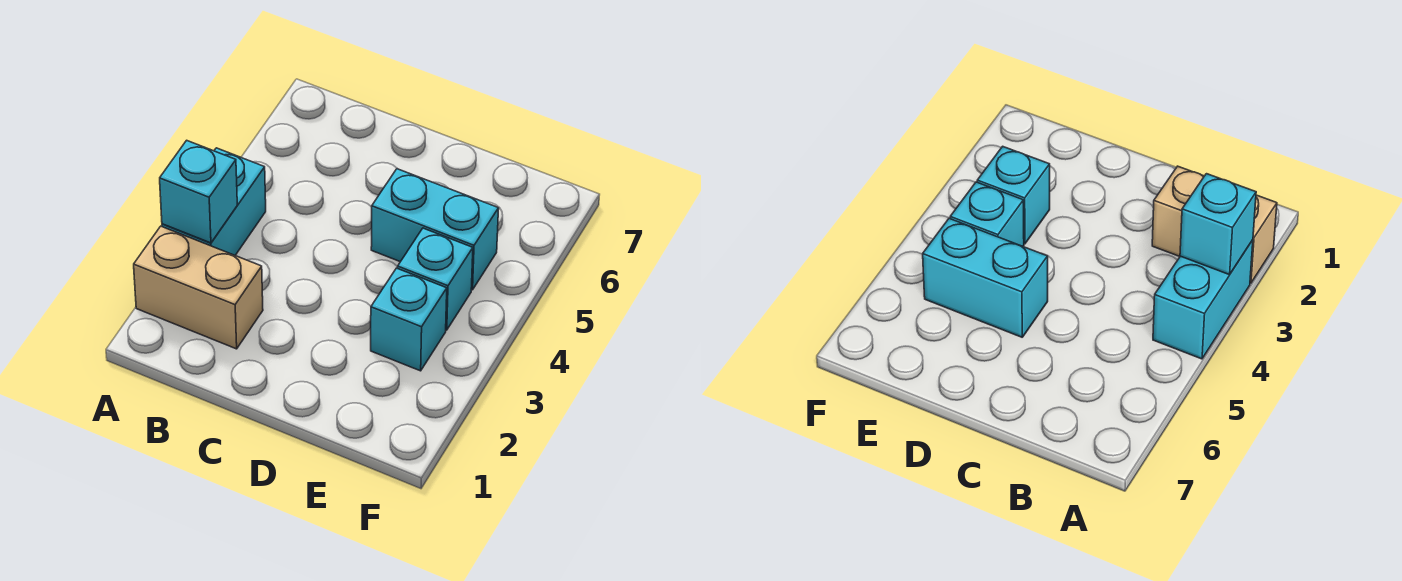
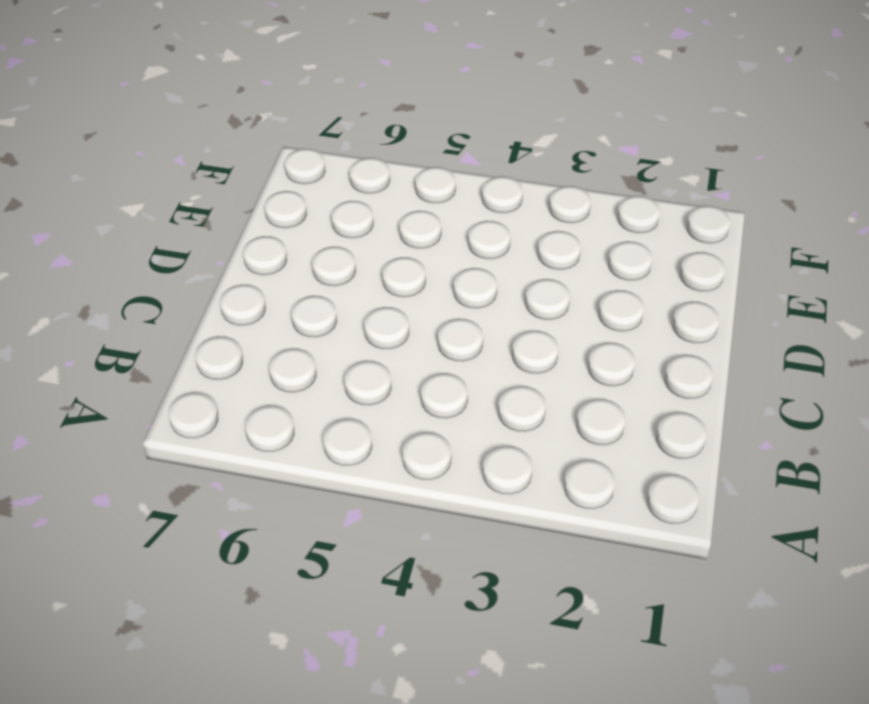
none -> tan brick A2:B2 level 1
none -> cyan brick A3:A4 level 1

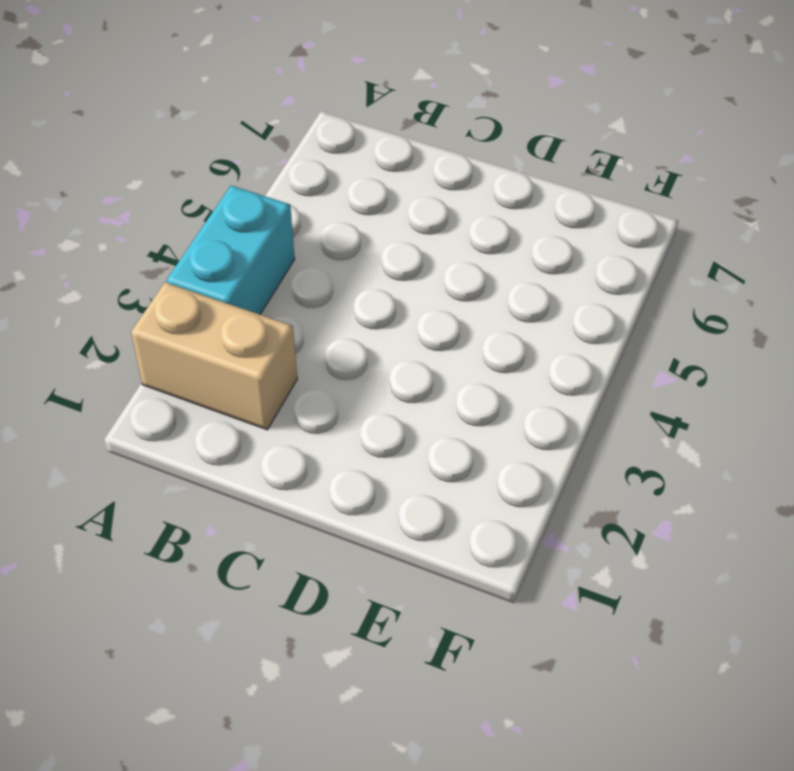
none -> cyan brick D5:E5 level 1
none -> cyan brick E3 level 1

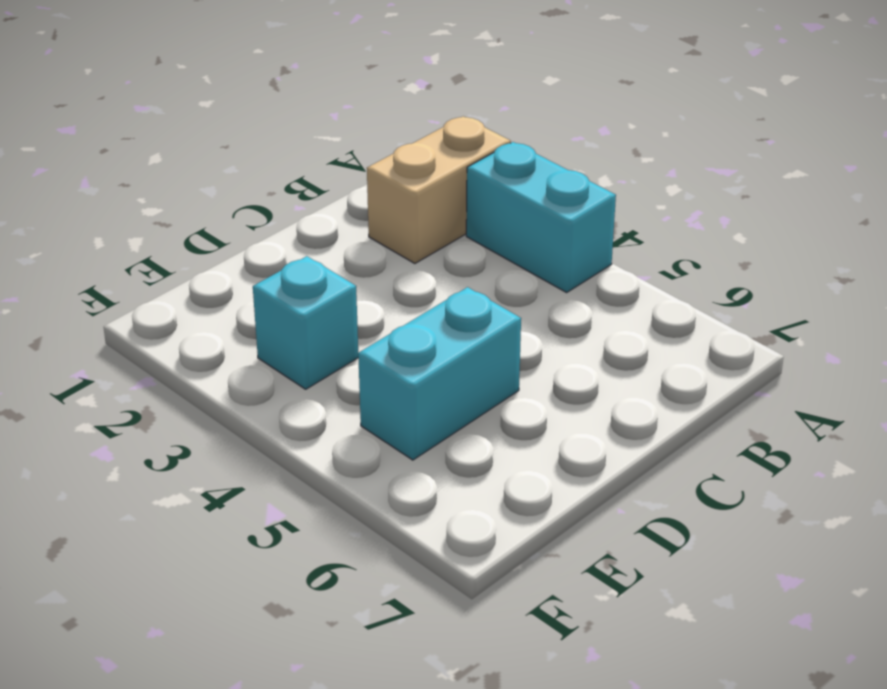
none -> cyan brick E4 level 1
none -> cyan brick A3 level 2

